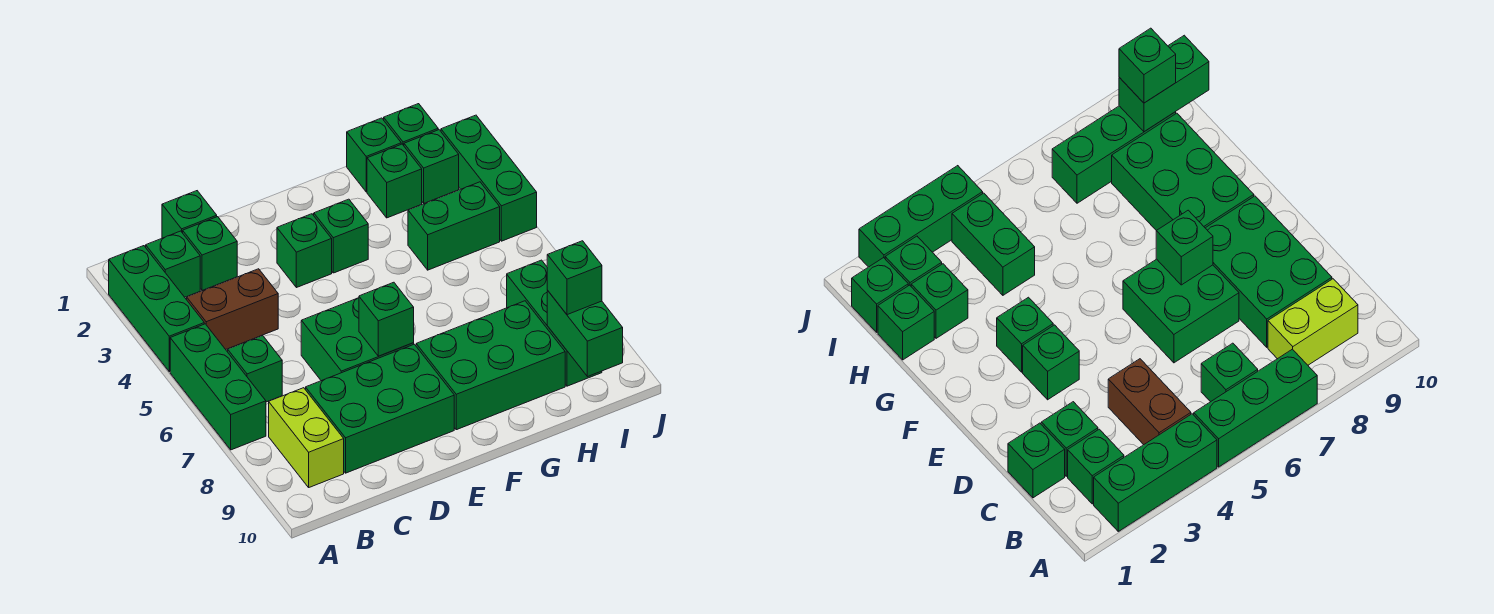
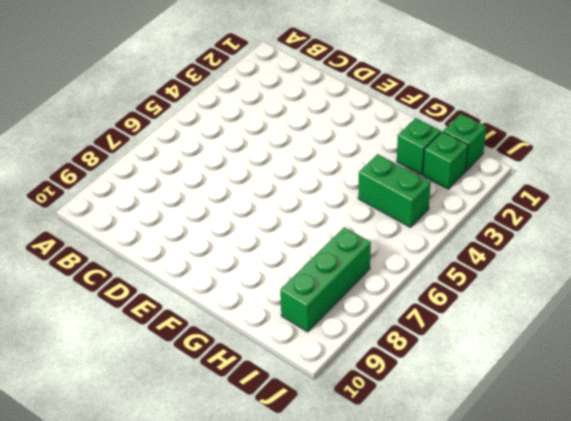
none -> green brick A2:A4 level 1
none -> green brick A5:A7 level 1
none -> green brick B2 level 1

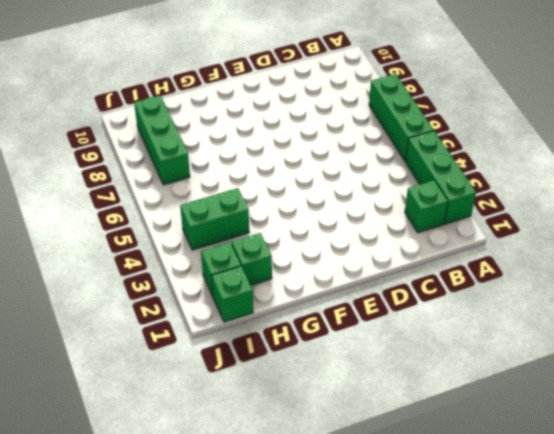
none -> brown brick B4:C4 level 1
none -> green brick B6 level 1
none -> lime brick B8:B9 level 1

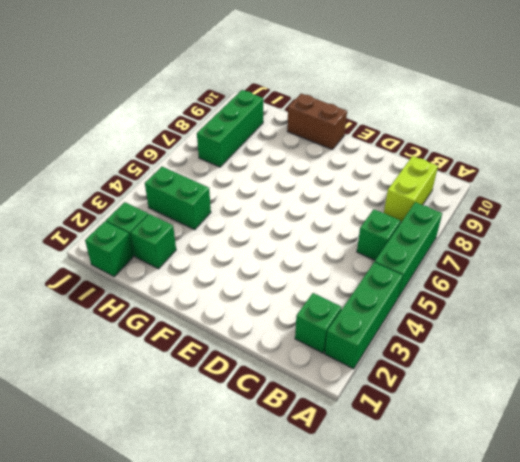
brown brick F10:G10 level 1 -> brown brick B4:C4 level 1
none -> green brick C1 level 1
none -> green brick C2 level 1
none -> green brick C8:E9 level 1

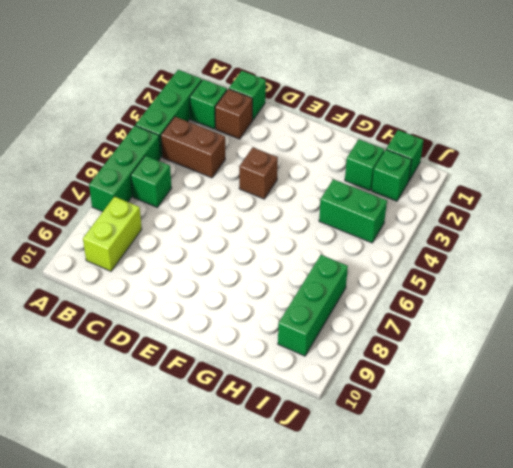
brown brick C2 level 1 -> green brick C2 level 1
brown brick E4 level 1 -> none
none -> green brick C8:E9 level 1
none -> green brick D6:E7 level 1
none -> green brick E3 level 1

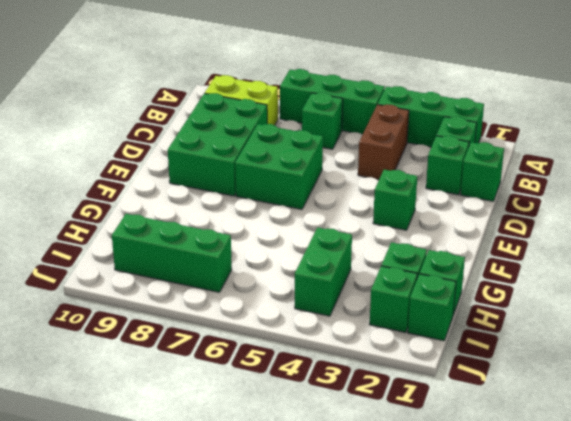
none -> green brick F3 level 1
none -> green brick F8:H9 level 1
none -> green brick J2:J4 level 1

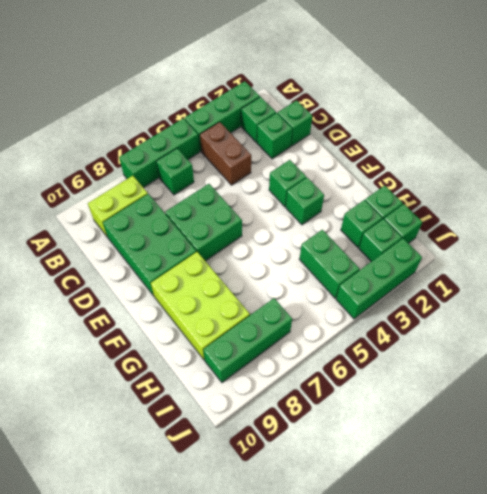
lime brick F8:H9 level 1 -> green brick F8:H9 level 1
none -> green brick E7 level 2
none -> green brick I9:I10 level 2
none -> green brick I9 level 3

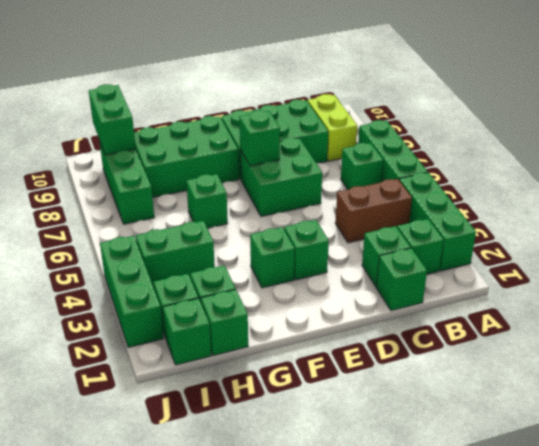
green brick G6 level 1 -> green brick I9 level 3

